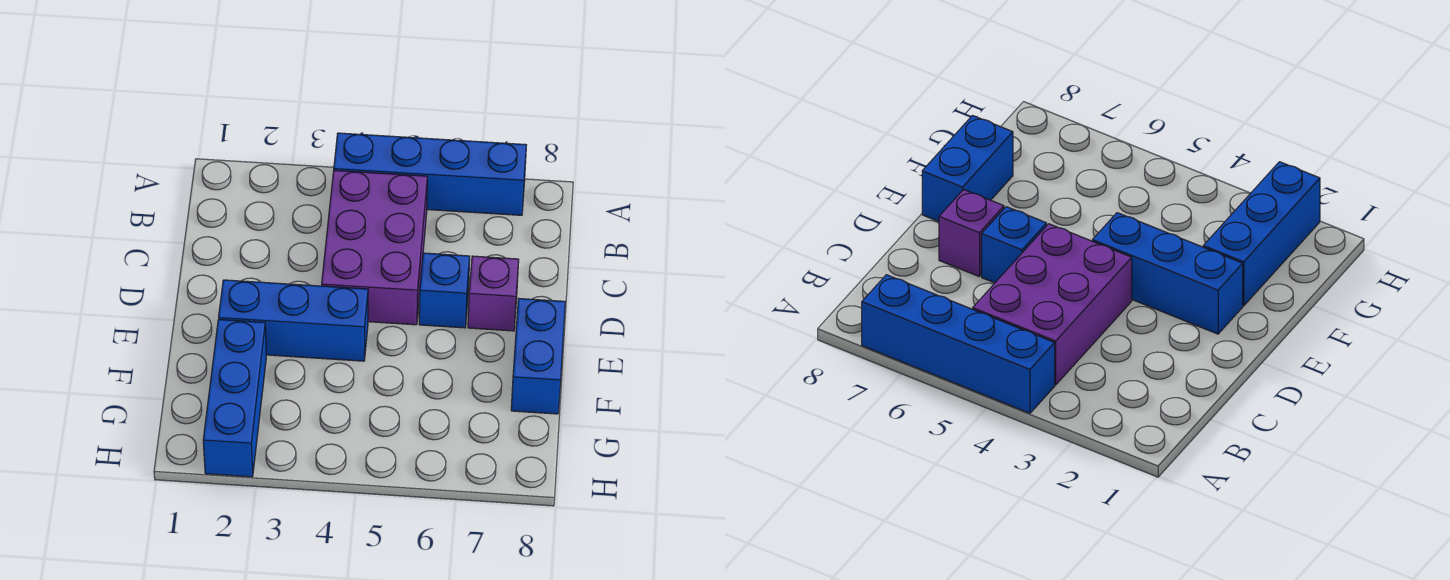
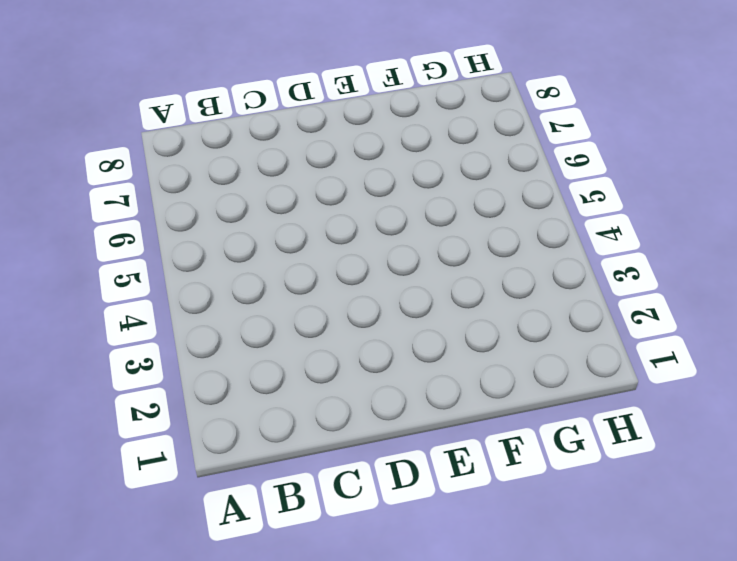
none -> blue brick A4:A7 level 1
none -> purple brick B4:D5 level 1

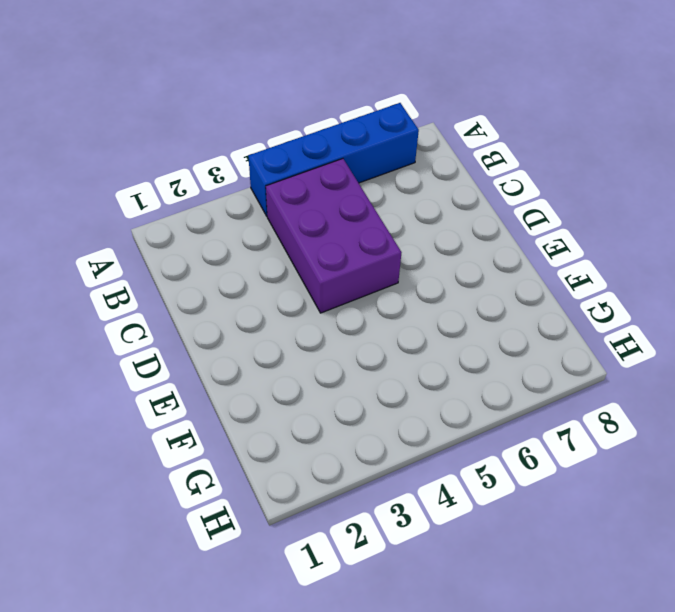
none -> blue brick D6 level 1
none -> purple brick D7 level 1

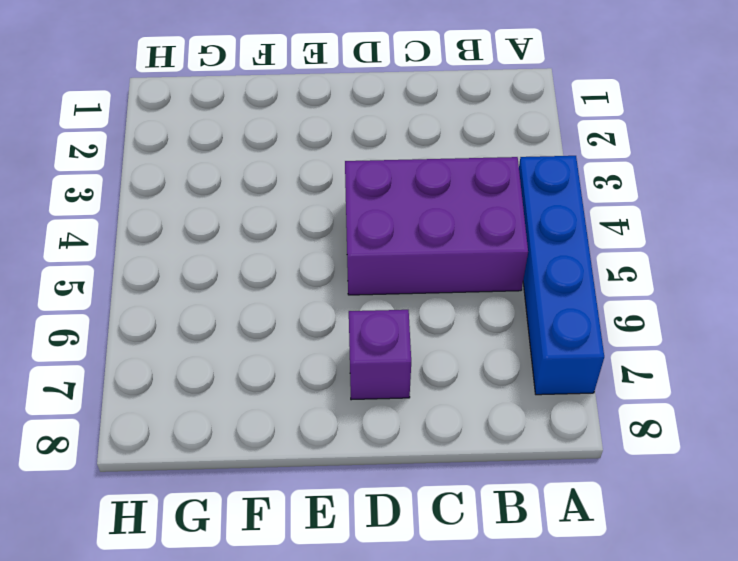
none -> blue brick D6 level 1
none -> blue brick E2:E4 level 1

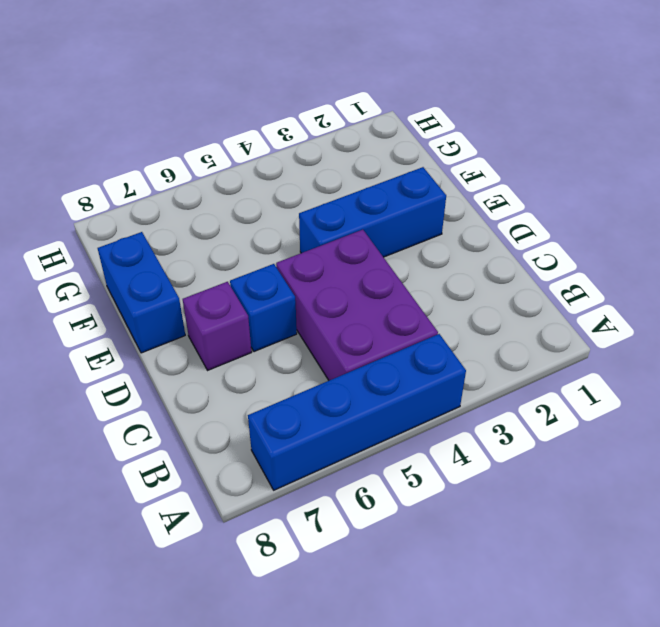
none -> blue brick F2:H2 level 1

